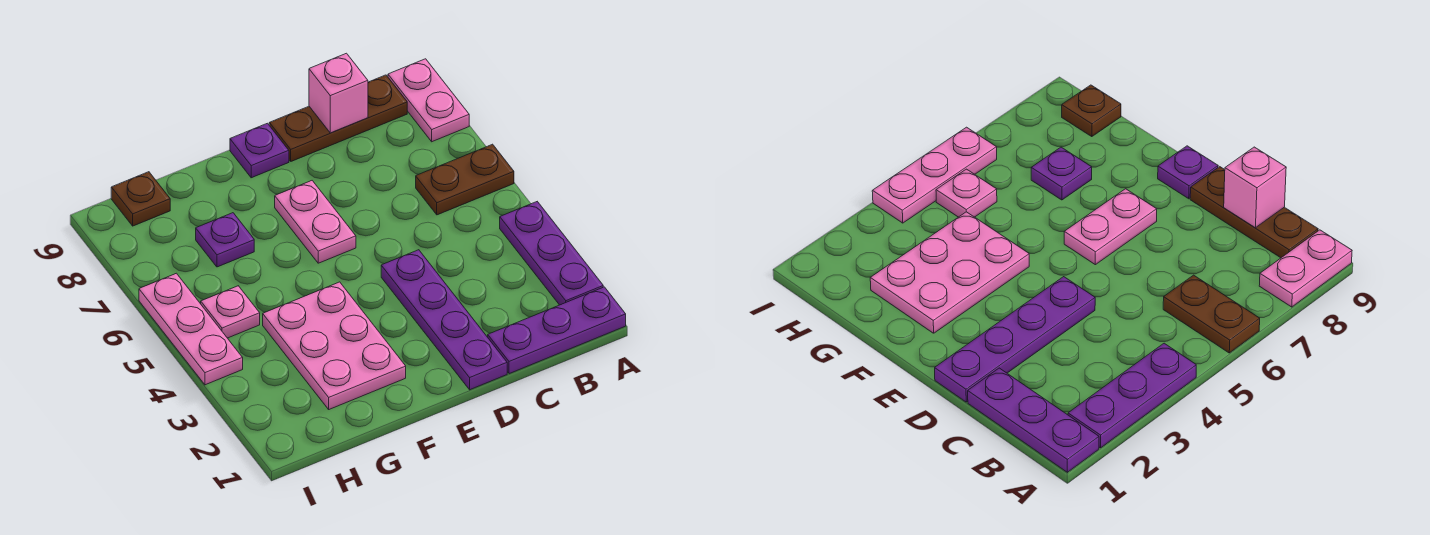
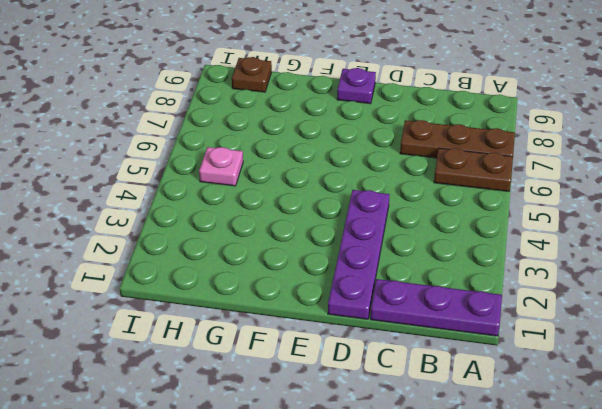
brown plate A7:C7 level 1 -> brown plate B9:D9 level 1
none -> purple plate A2:A4 level 1
none -> pink plate A8:A9 level 1
none -> pink plate E6:E7 level 1

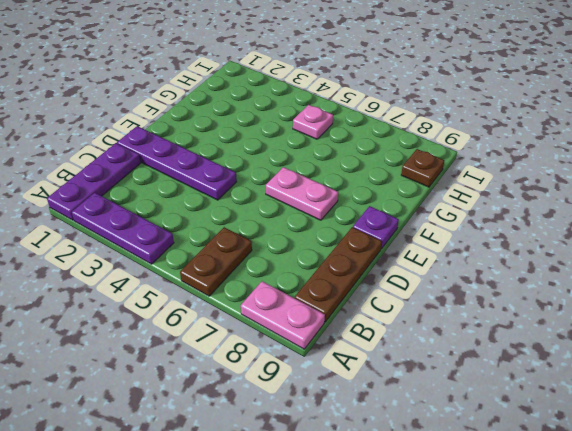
none -> pink plate F2:G4 level 1
none -> purple plate G7 level 1
none -> pink plate I4:I6 level 1

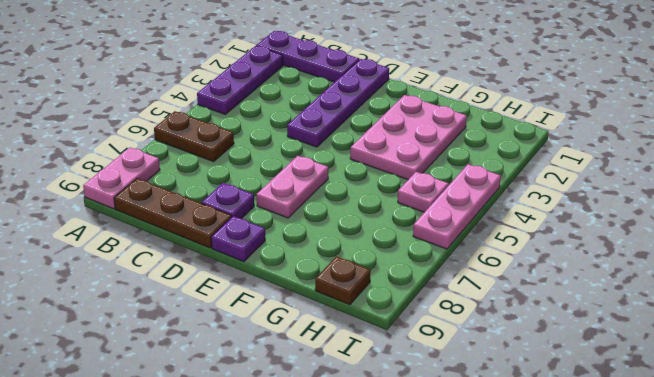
purple plate D8 level 1 -> purple plate G7 level 1
none -> pink brick C9 level 2

